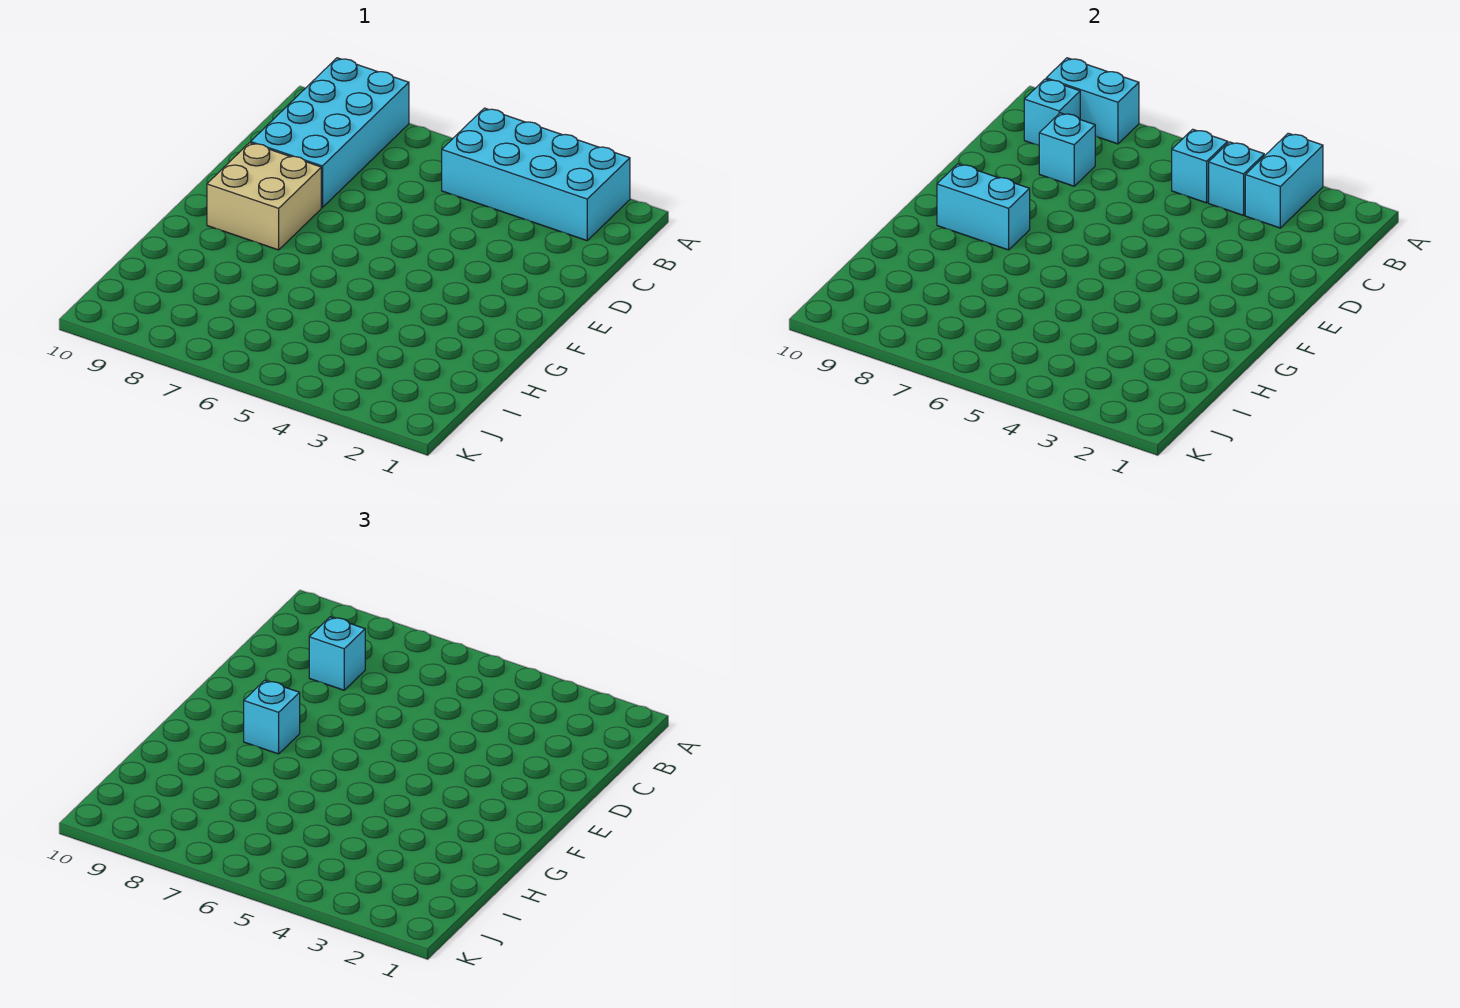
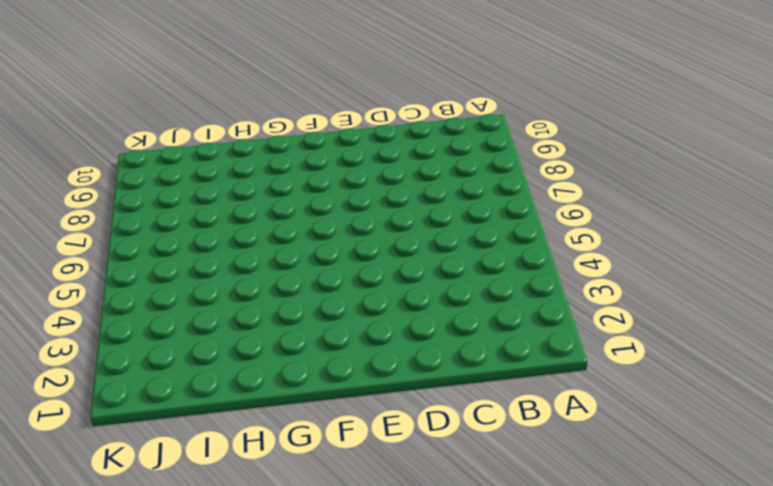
none -> cyan brick A2:B5 level 1
none -> cyan brick A8:D9 level 1
none -> tan brick E8:F9 level 1

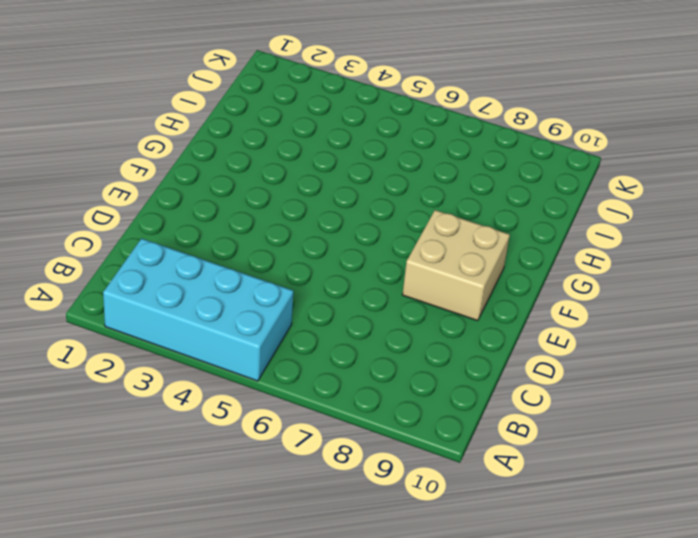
none -> cyan brick A8:D9 level 1
none -> cyan brick A3:B3 level 2
none -> cyan brick A8:A9 level 2

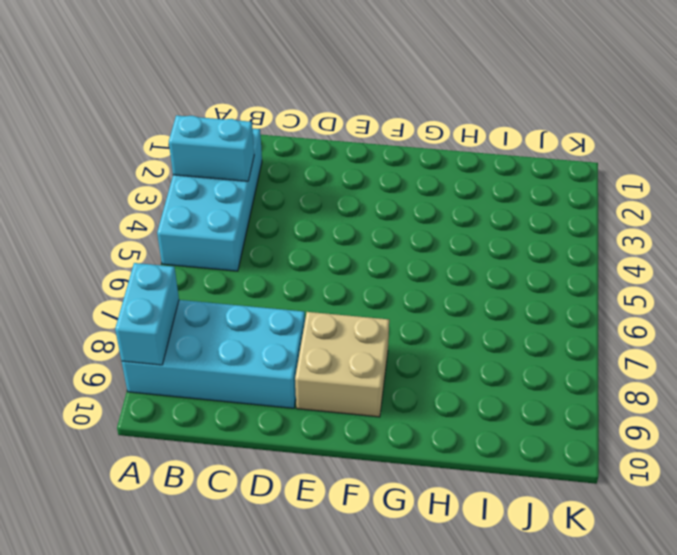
none -> cyan brick B4 level 2
none -> cyan brick B5 level 2
none -> cyan brick B9 level 2

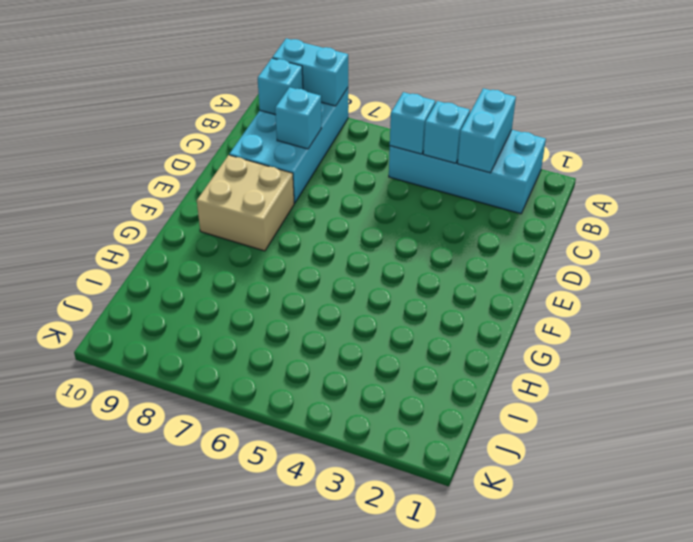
none -> cyan brick F8:F9 level 2
none -> cyan brick C8 level 3
none -> cyan brick F8 level 3

